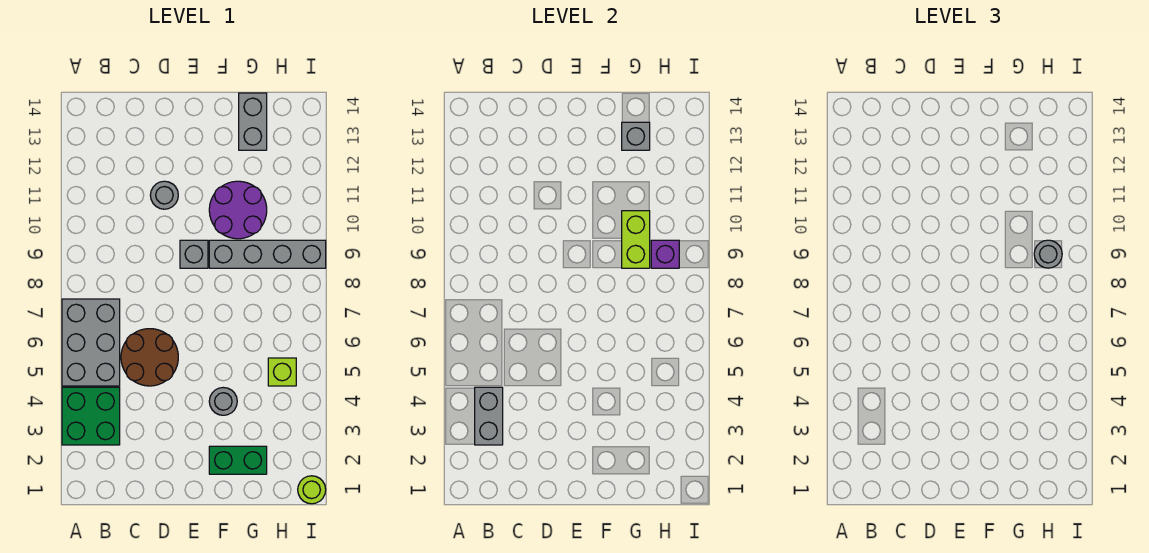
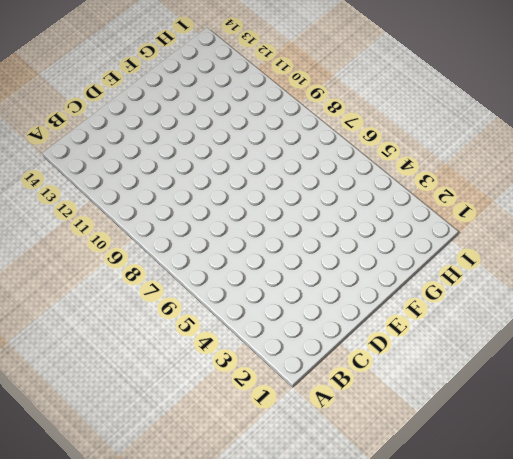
none -> green brick A3:B4 level 1
none -> grey brick A5:B7 level 1
none -> brown round brick C5:D6 level 1

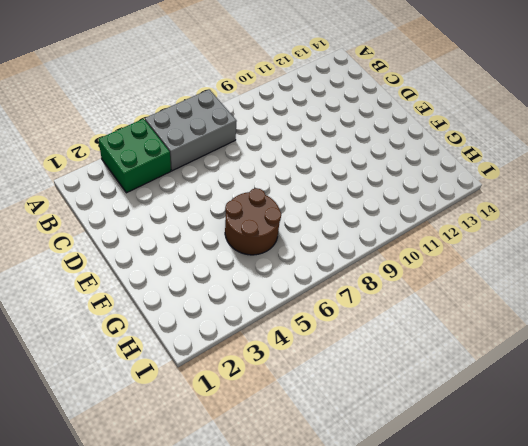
brown round brick F5:G6 level 1 -> brown round brick C5:D6 level 1
none -> grey round brick D11 level 1
none -> grey brick E9 level 1
none -> green brick F2:G2 level 1

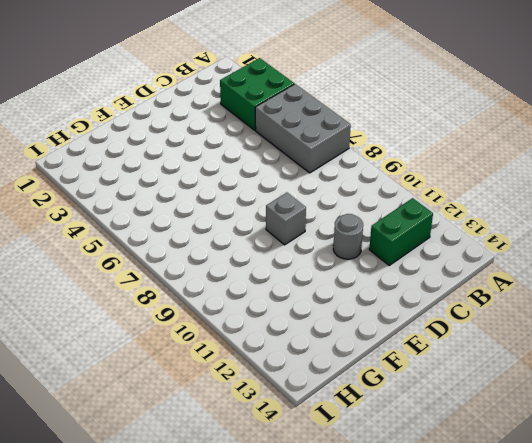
green brick B12:C12 level 1 -> green brick F2:G2 level 1
none -> brown round brick C5:D6 level 1
none -> grey round brick F4 level 1
none -> grey brick F9:I9 level 1

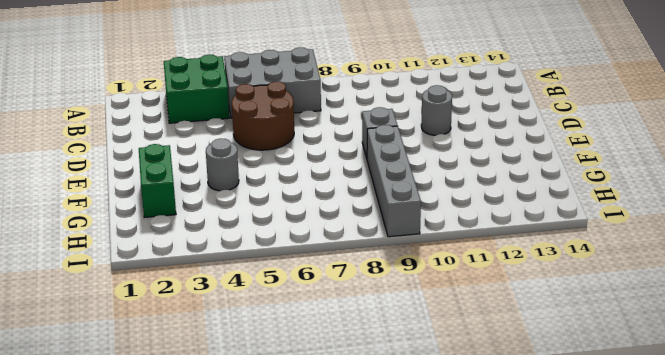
none -> purple round brick F10:G11 level 1
none -> grey brick G13:G14 level 1
none -> lime brick H5 level 1

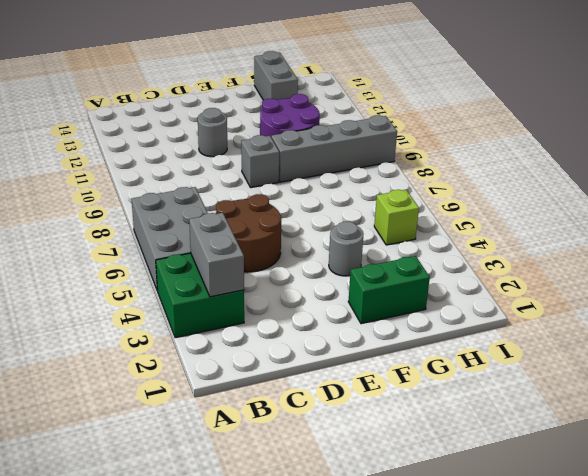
none -> lime round brick I1 level 1
none -> lime brick G9:G10 level 2
none -> grey brick G13 level 2

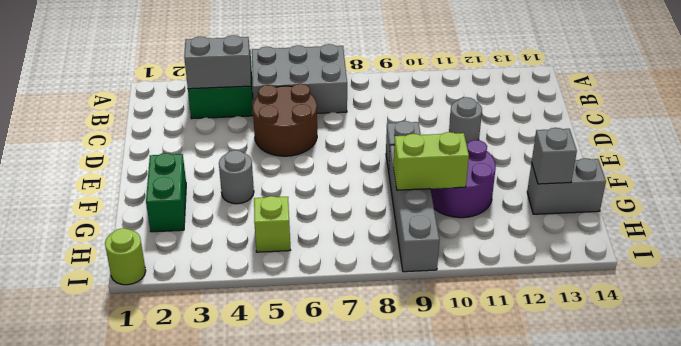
none -> purple brick H9 level 2
none -> grey round brick H9 level 3

